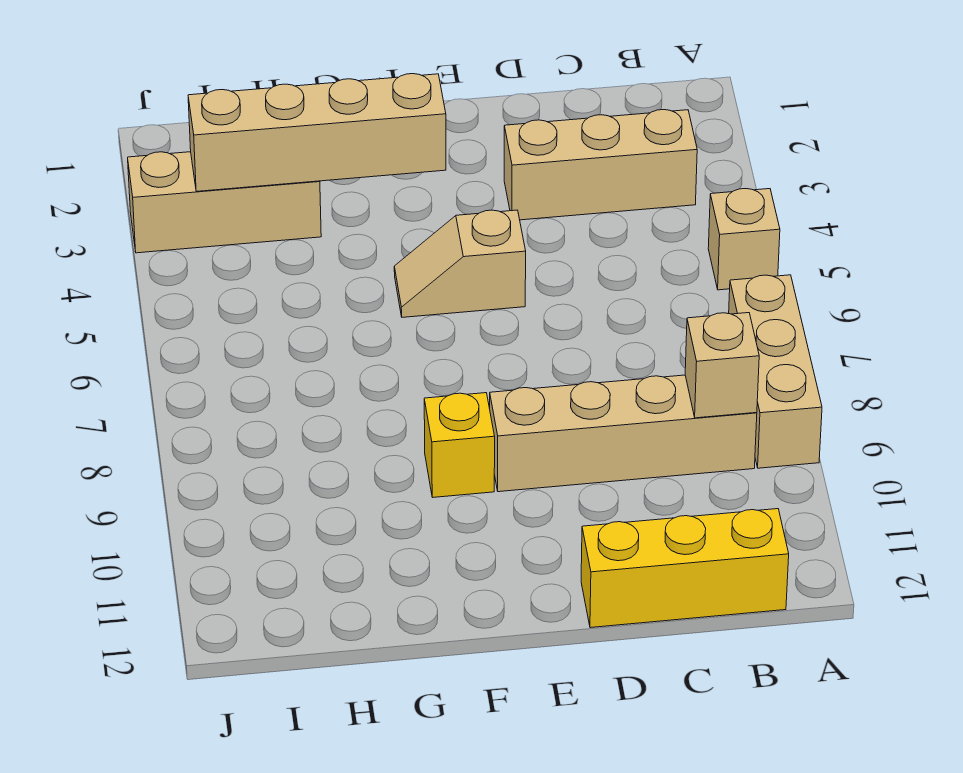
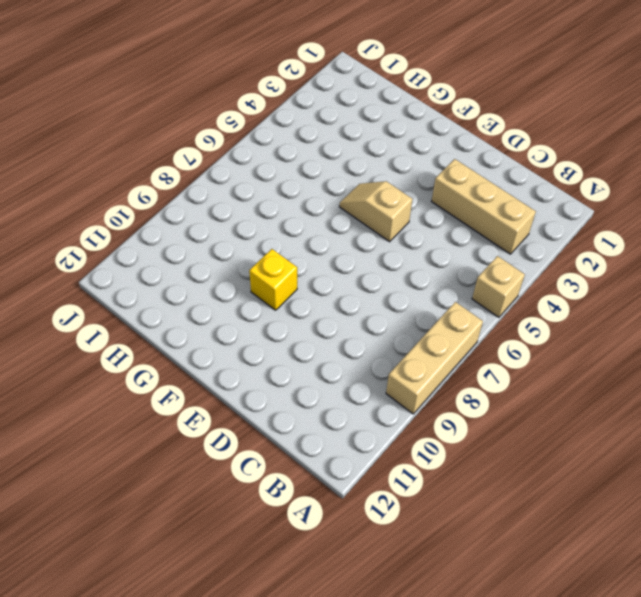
none -> tan brick B9:E9 level 1
none -> yellow brick B12:D12 level 1

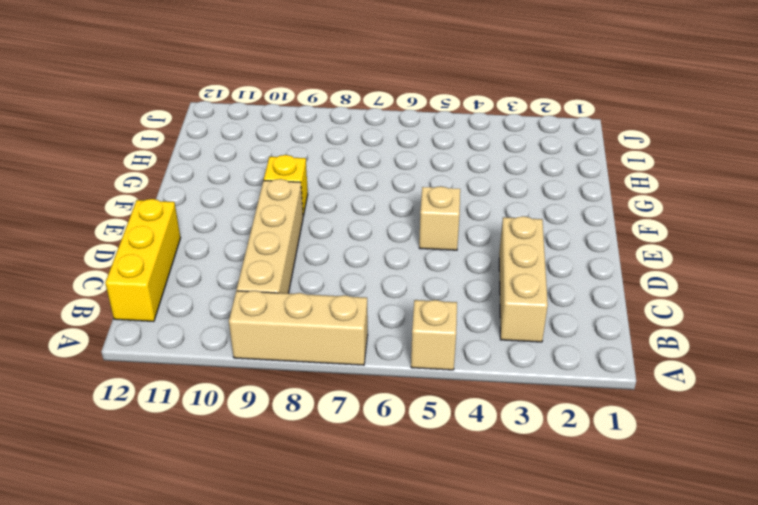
none -> tan brick H3:J3 level 1
none -> tan brick B9 level 2

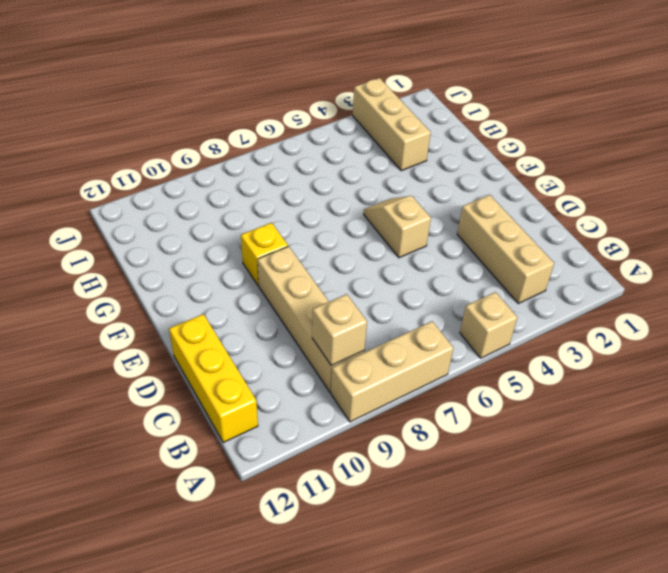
none -> tan brick F3:I3 level 2

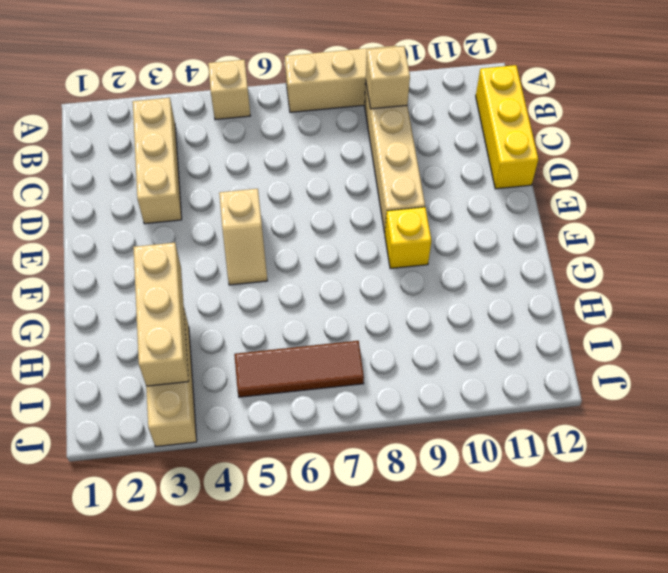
tan brick G3:I3 level 2 -> tan brick F3:I3 level 2
brown tile I5:I7 level 1 -> none

